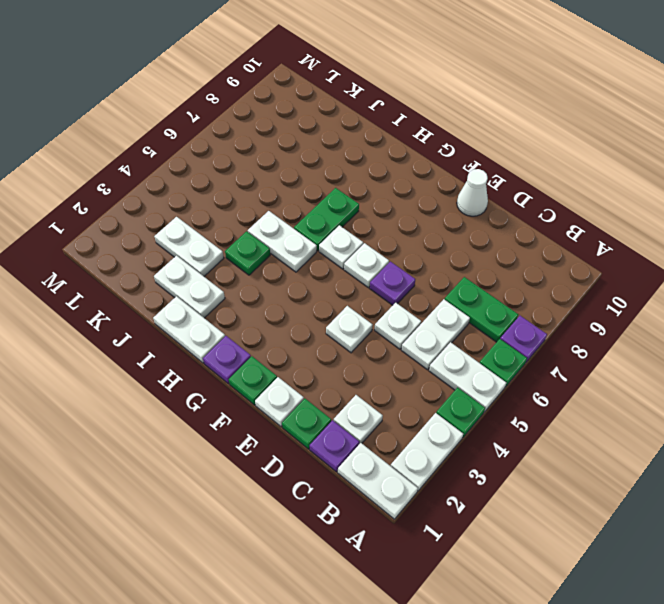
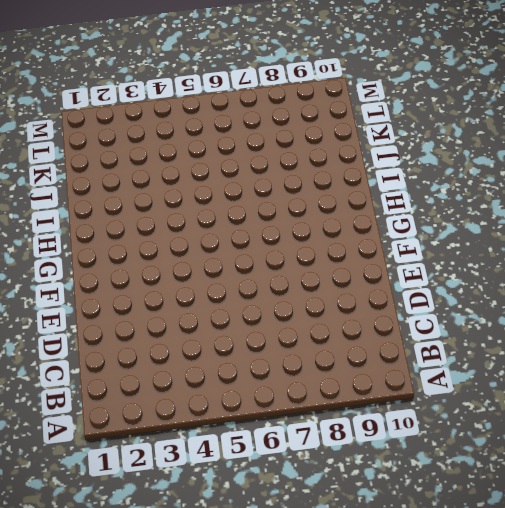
none -> white plate A1:B1 level 1
none -> white plate A2:A3 level 1
none -> green plate A4 level 1

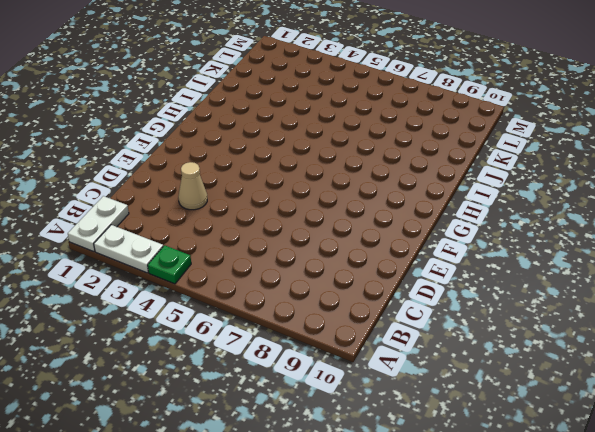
tan cone D3 level 1 -> none
none -> white plate A5:B5 level 1
none -> green plate A6 level 1
none -> purple plate A7 level 1

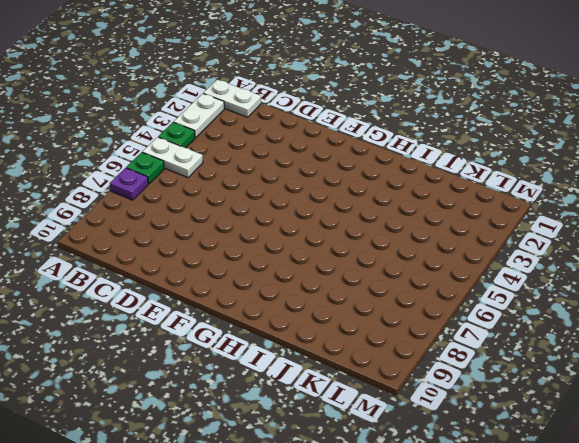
none -> green plate B7:C7 level 1
none -> purple plate C1 level 1
none -> white plate C2 level 1

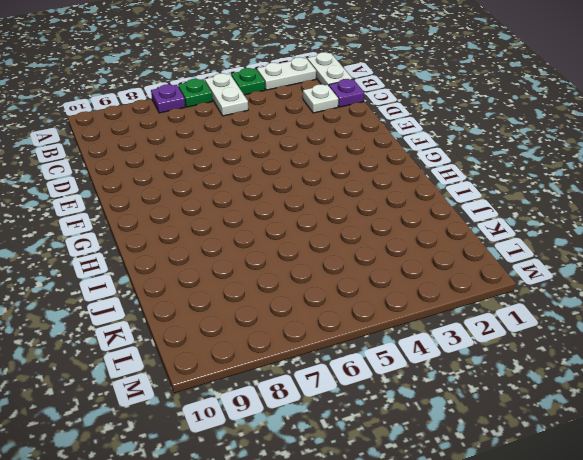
none -> green plate B7:C7 level 1
none -> white plate C5:C6 level 1
none -> green plate D1 level 1

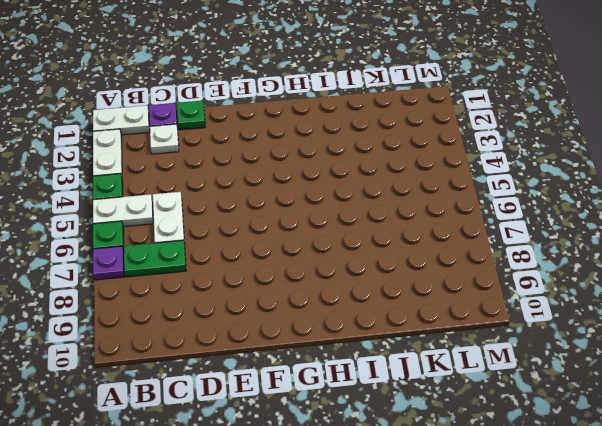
none -> white plate D5 level 1
none -> white plate E1 level 1
none -> white plate E4 level 1

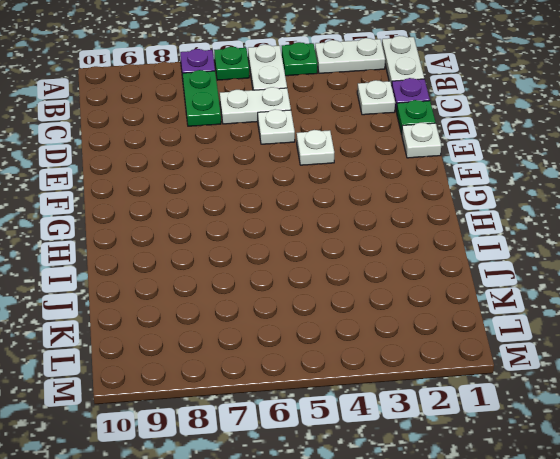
none -> purple plate E6 level 1
none -> white cone E10 level 1
none -> green plate F1 level 1

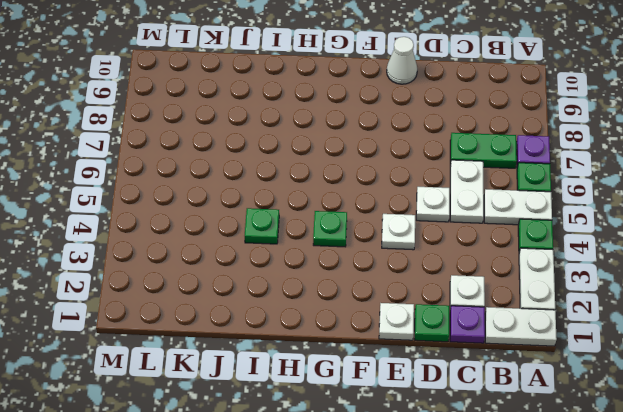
green plate G4 level 1 -> green plate F1 level 1
none -> purple plate E6 level 1
none -> white plate F6 level 1
none -> purple plate G1 level 1

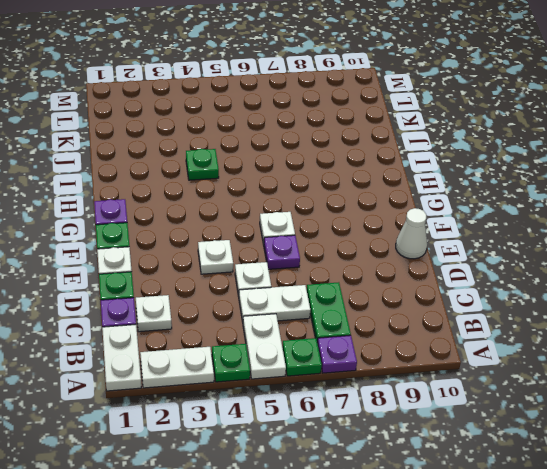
none -> white plate G6 level 1
none -> white plate H1:I1 level 1
none -> white plate H5:I5 level 1

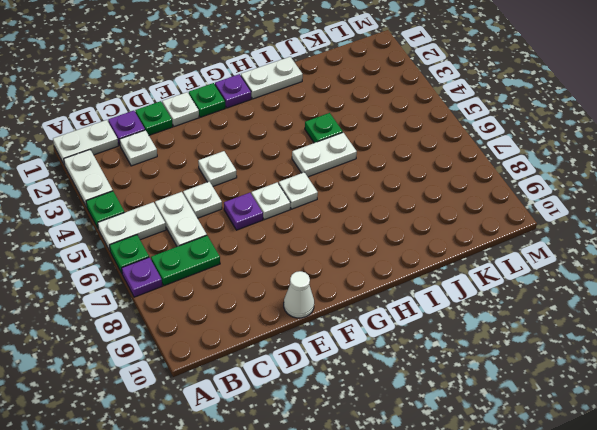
none -> green plate H6:H7 level 1
none -> white plate I2:J2 level 1
none -> white plate J3:K3 level 1

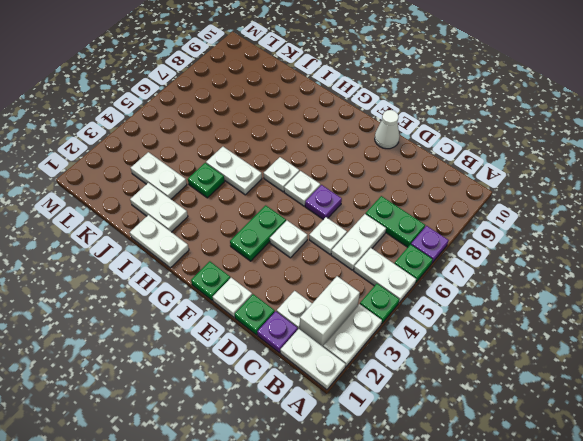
white brick B2:B3 level 1 -> none
green plate F3:F4 level 1 -> green plate H6:H7 level 1
none -> purple plate G1 level 1

